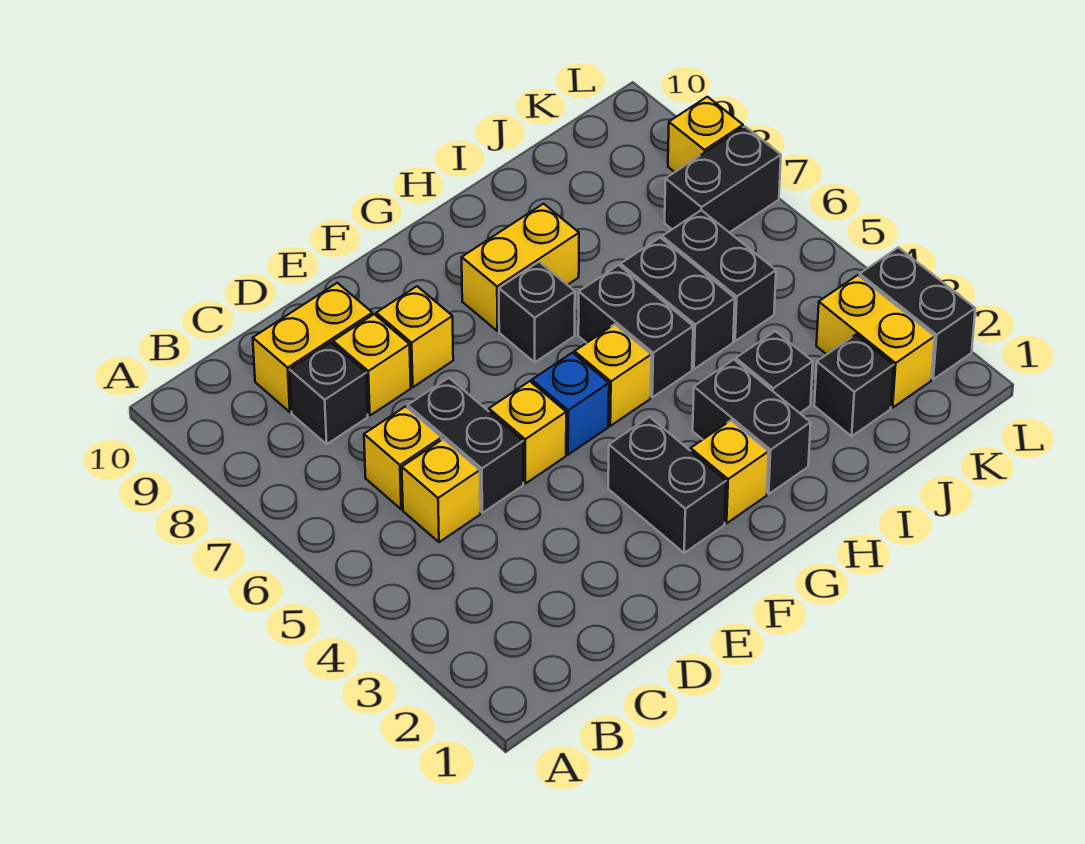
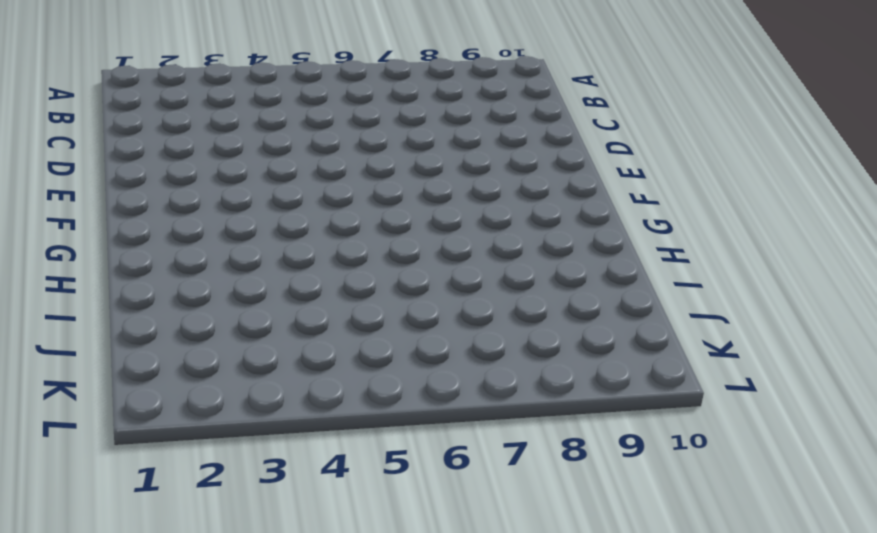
none -> yellow brick C5 level 1
none -> yellow brick C6 level 1
none -> black brick C8 level 1

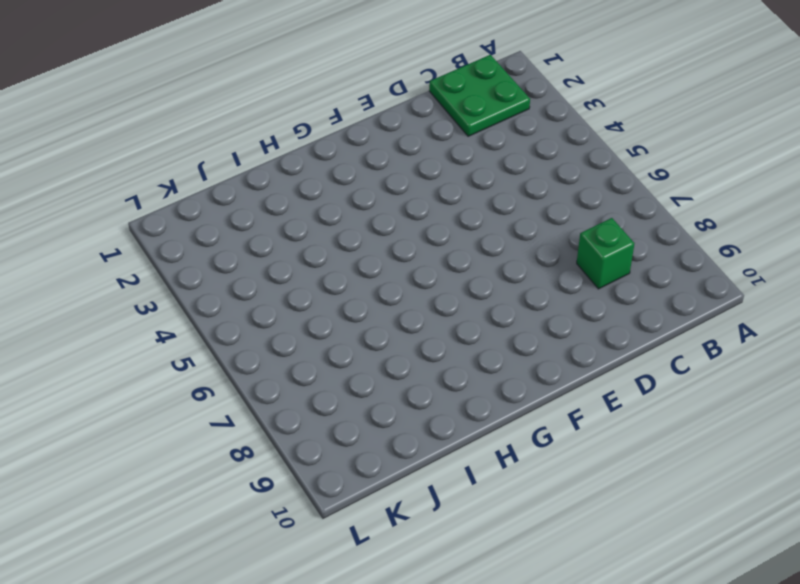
green plate B1:C2 level 1 -> none
green brick C8 level 1 -> black brick C8 level 1
none -> yellow brick C5 level 1
none -> yellow brick C6 level 1
none -> yellow brick C9:D9 level 1

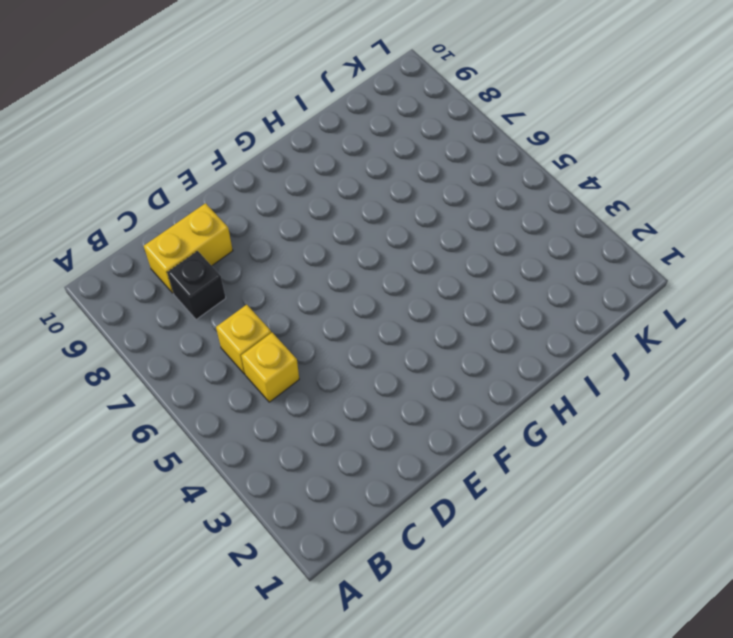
none -> black brick D5:D6 level 1
none -> yellow brick D8 level 1
none -> yellow brick E5 level 1

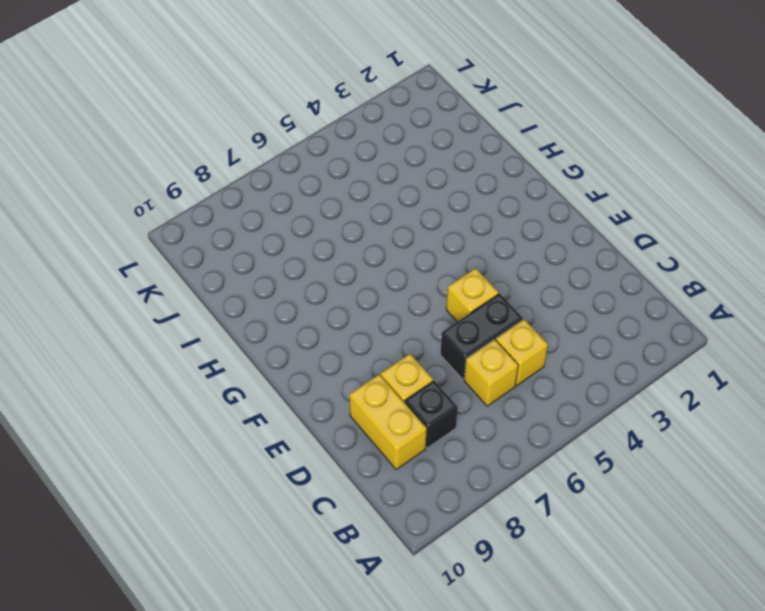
none -> yellow brick E8 level 1
none -> black brick F2:F3 level 1
none -> blue brick F5 level 1

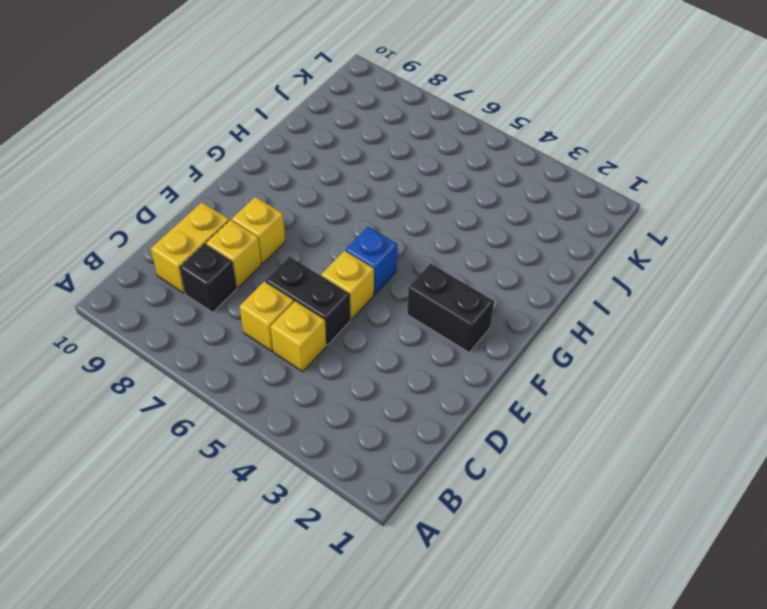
none -> yellow brick G2 level 1
none -> yellow brick G5 level 1
none -> black brick G7 level 1

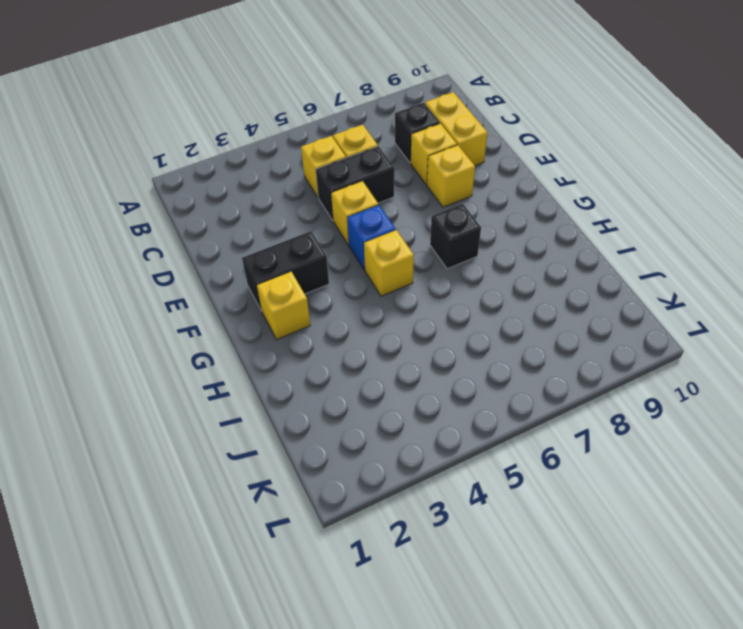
none -> yellow brick G8:H8 level 1
none -> black brick H2:H3 level 1
none -> black brick H5:H6 level 1

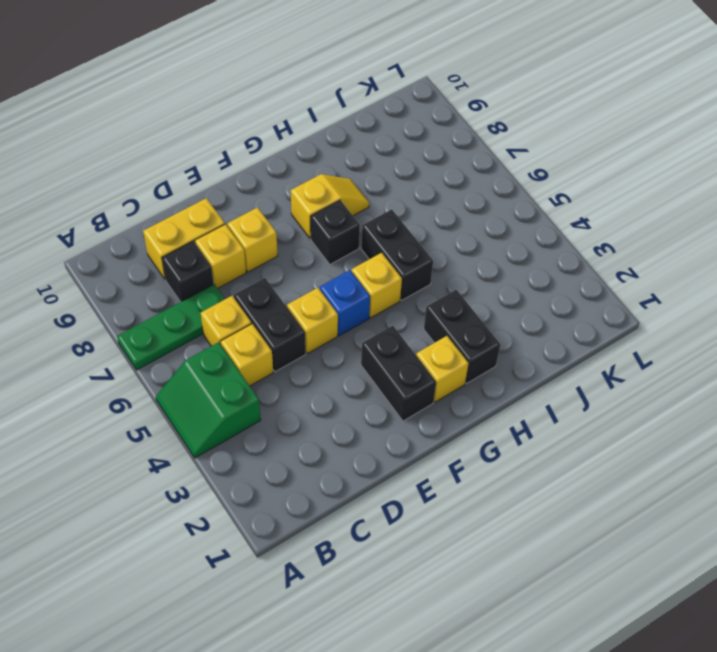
green slope A4:B5 level 1 top B -> none
green plate A7:C7 level 1 -> none
yellow slope G8:H8 level 1 top G -> yellow brick G8:H8 level 1
none -> black brick I3 level 1
none -> black brick I5:I6 level 1
none -> black brick J2 level 1

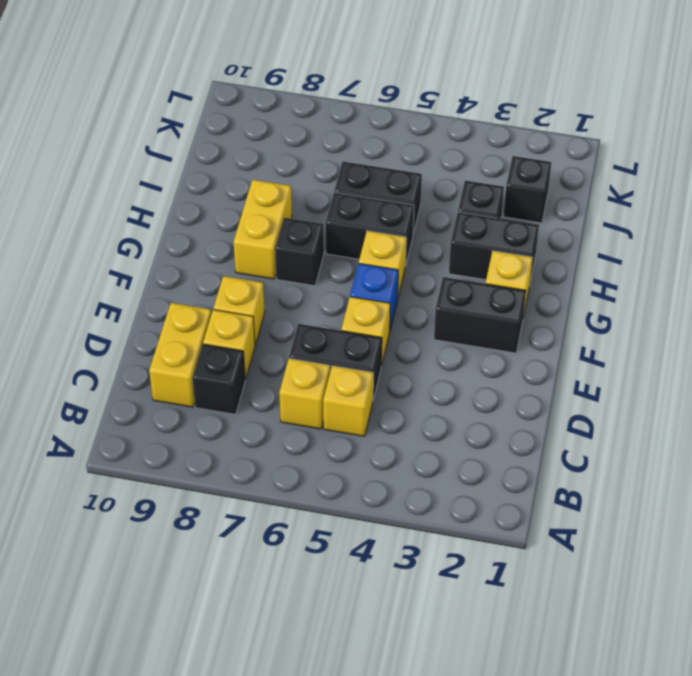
none -> black brick J5:J6 level 1
none -> yellow brick K2:K3 level 1
none -> black brick K7:L7 level 1

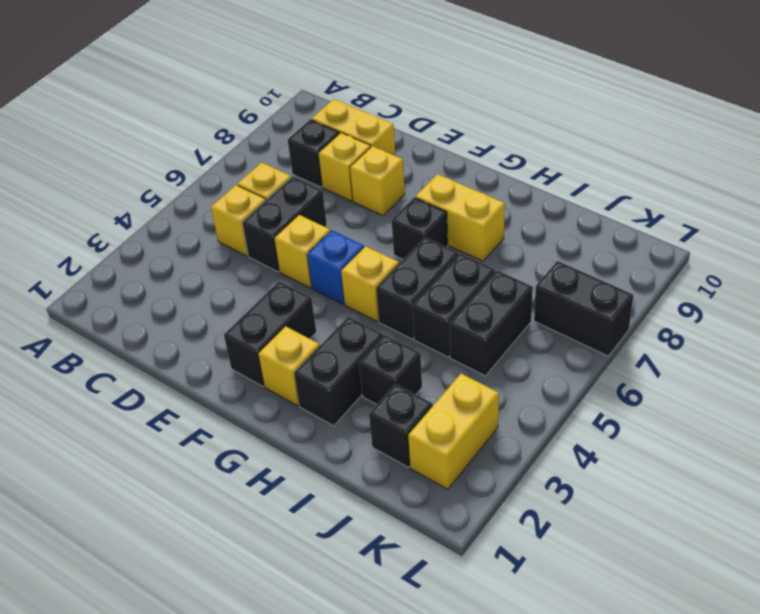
none -> black brick L2:L3 level 1
none -> yellow brick L8 level 1

